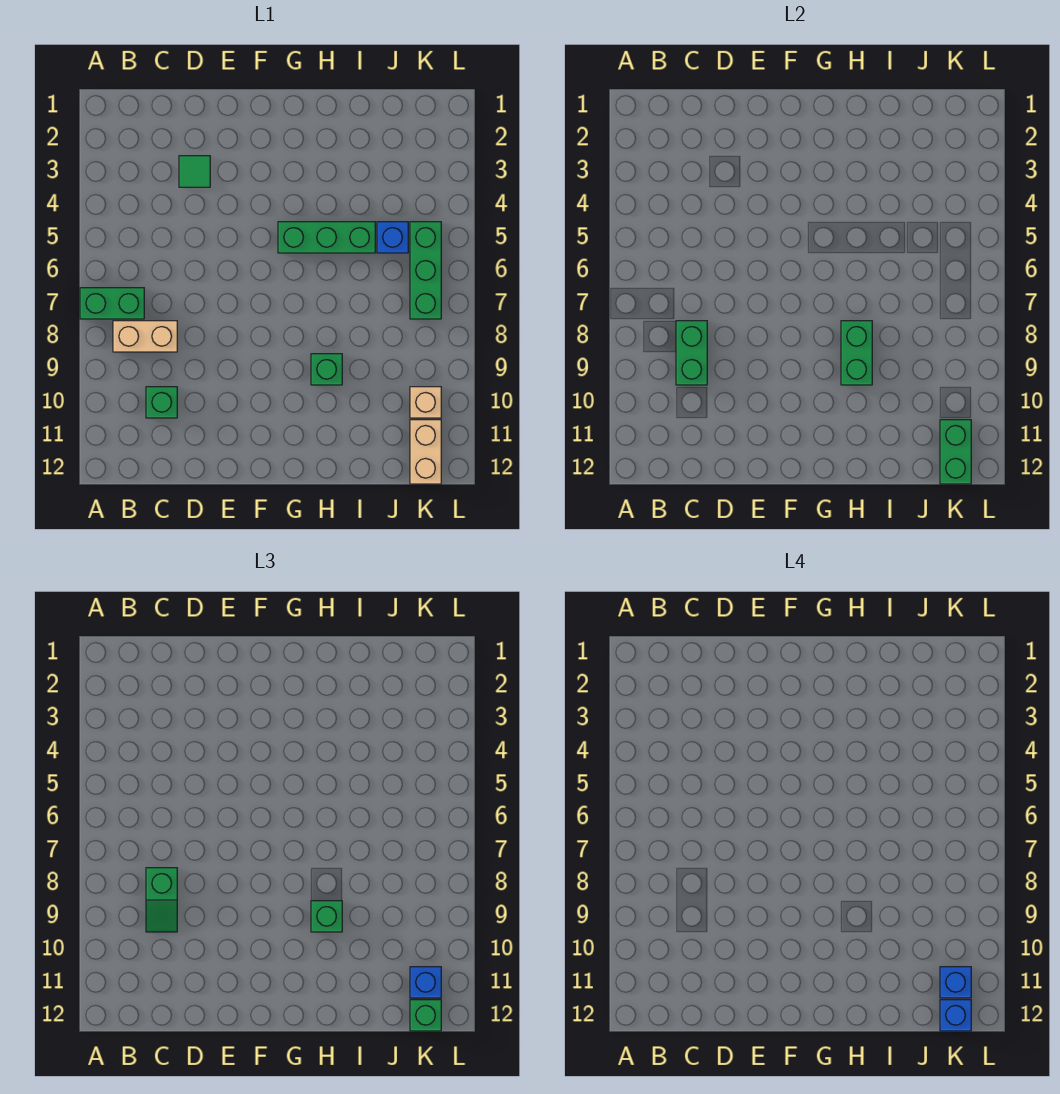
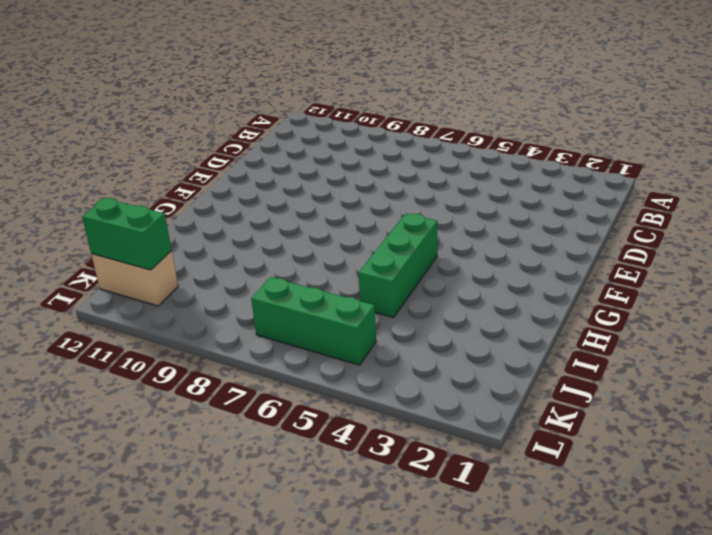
none -> green brick A7:B7 level 1
none -> tan brick B8:C8 level 1
none -> green brick C10 level 1

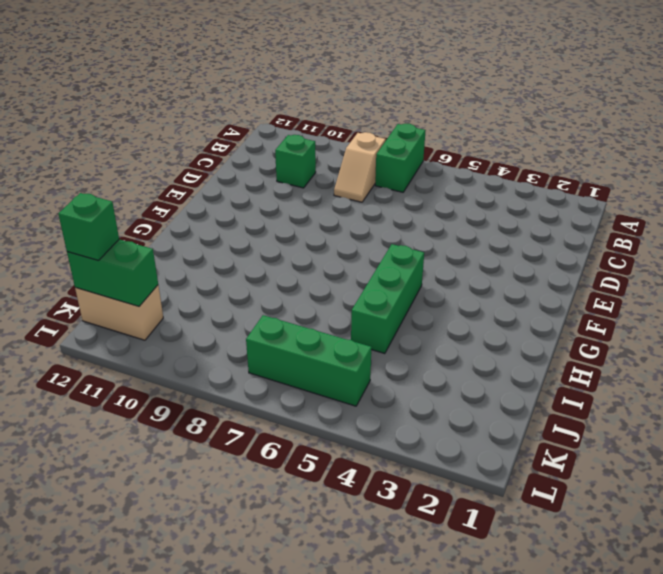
tan slope B8:C8 level 1 top B -> tan brick B8:C8 level 1
none -> green tile D3 level 1
none -> green brick H9 level 1
none -> blue brick J5 level 1

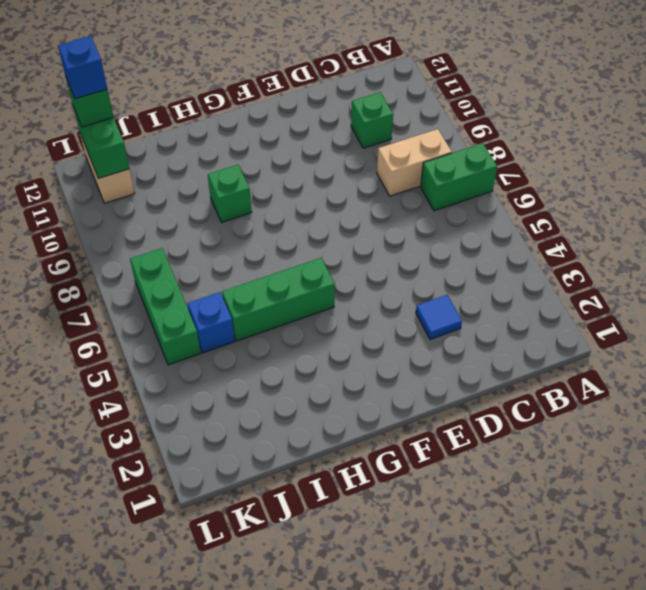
blue tile D3 level 1 -> green tile D3 level 1
none -> tan brick K10 level 1
none -> green brick C8:C9 level 2
none -> green brick H8:H9 level 2

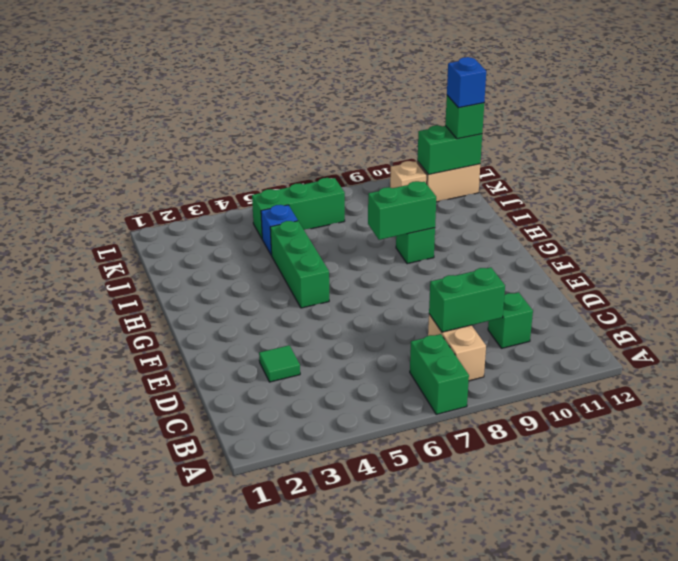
none -> green slope C8:C9 level 3 top 8
none -> green brick H9 level 3
none -> blue brick K11 level 3

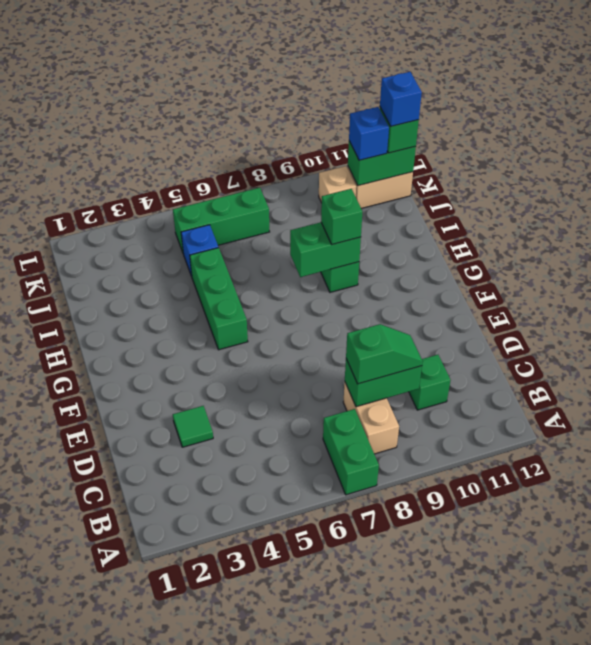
none -> blue brick K11 level 4

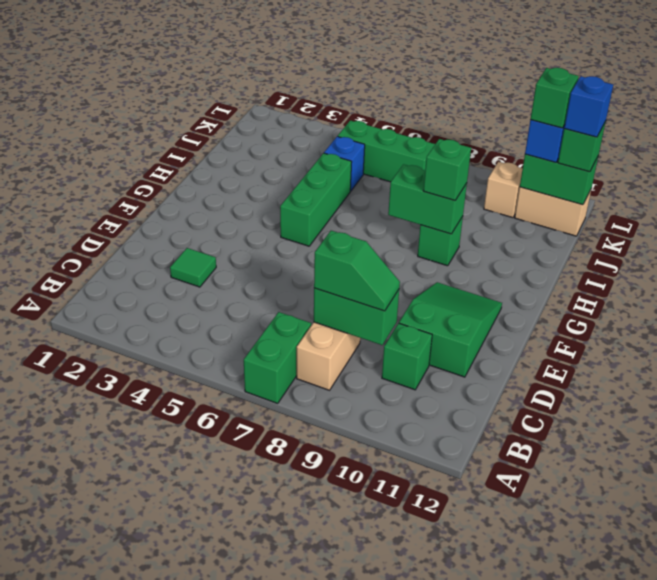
green slope D10:F11 level 1 top D -> none
green brick K11 level 4 -> blue brick K11 level 4

